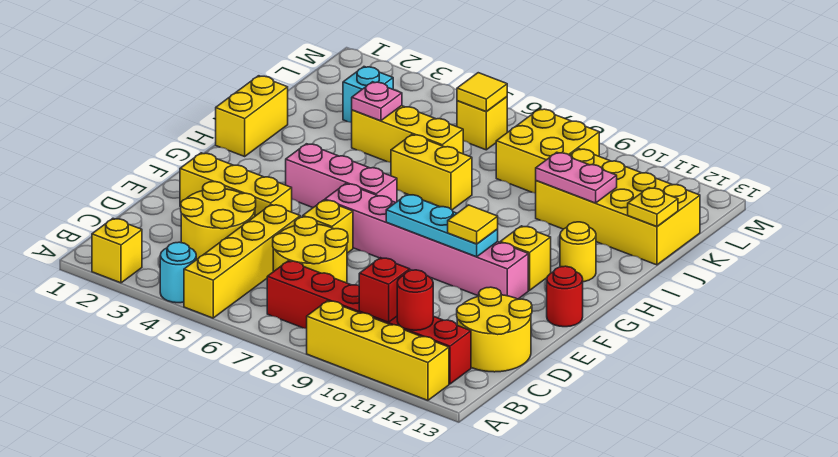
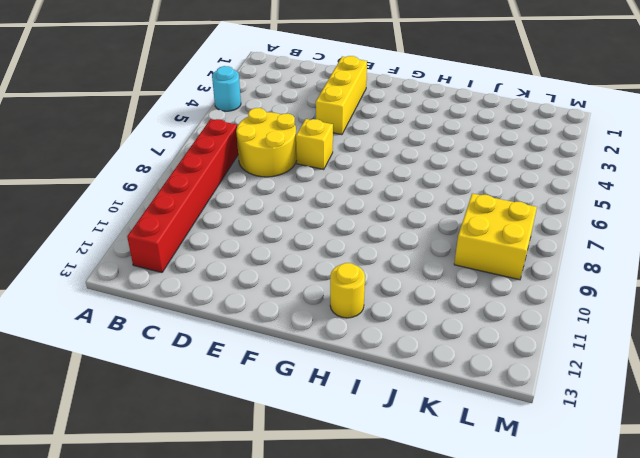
none -> yellow brick A2 level 1
none -> yellow brick A5:D5 level 1
none -> yellow brick A9:A12 level 1
none -> yellow round brick C3:D4 level 1

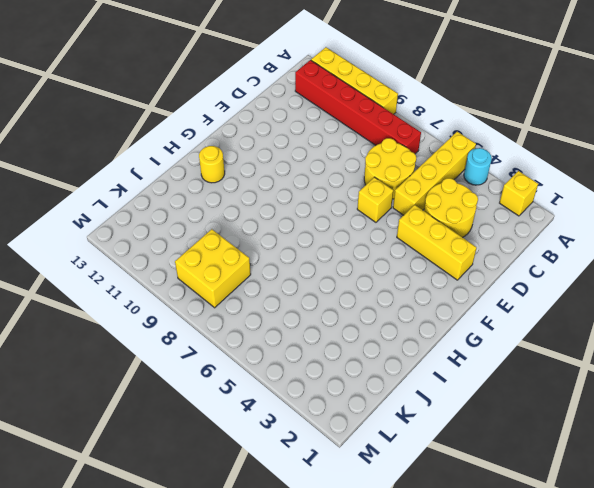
none -> yellow round brick C12:D13 level 1
none -> pink brick F6:F11 level 1
none -> red round brick F13 level 1
none -> pink brick G4:G6 level 1

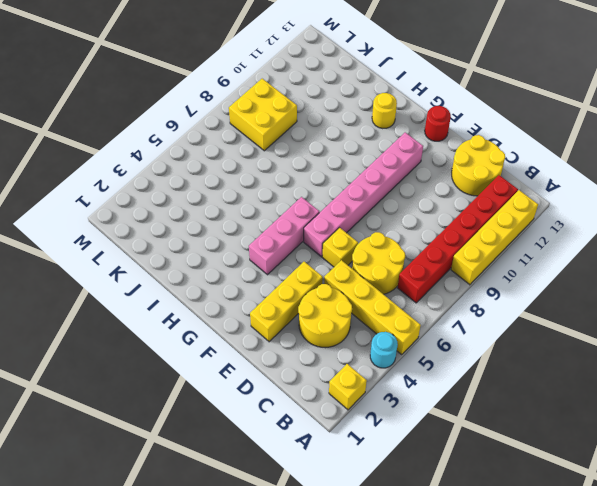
none -> yellow brick G11 level 1
none -> yellow brick H1:I1 level 1
none -> yellow brick I6:I7 level 1
none -> yellow brick J4:J6 level 1

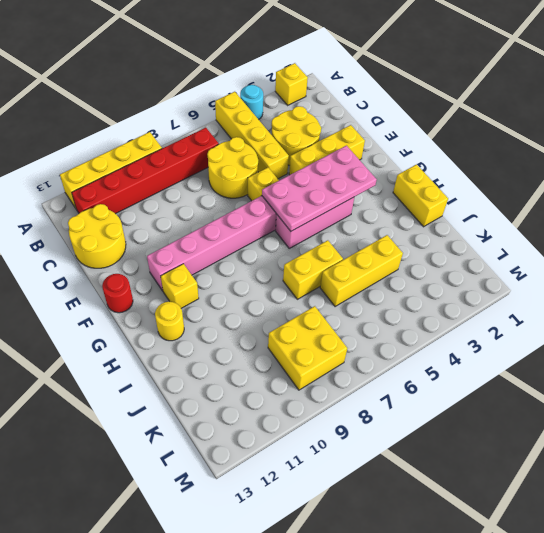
pink plate F3:G6 level 2 -> none
none -> yellow brick J10:K13 level 1
none -> cyan brick K3 level 1
none -> yellow brick L6 level 1
none -> red brick B10 level 2

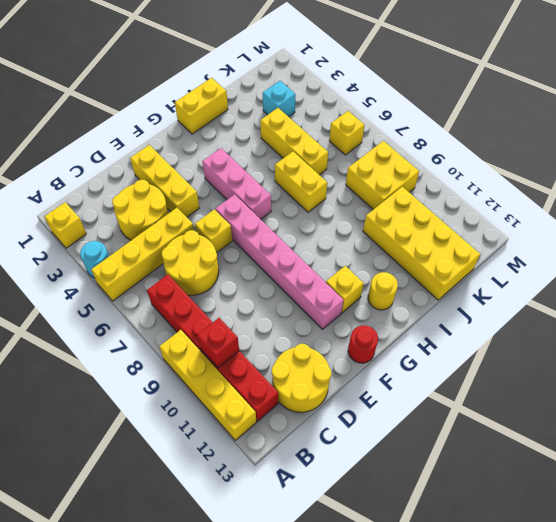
none -> red round brick B11 level 2
none -> cyan plate F8:F10 level 2
none -> pink plate J4 level 2
none -> pink plate J10:J11 level 2

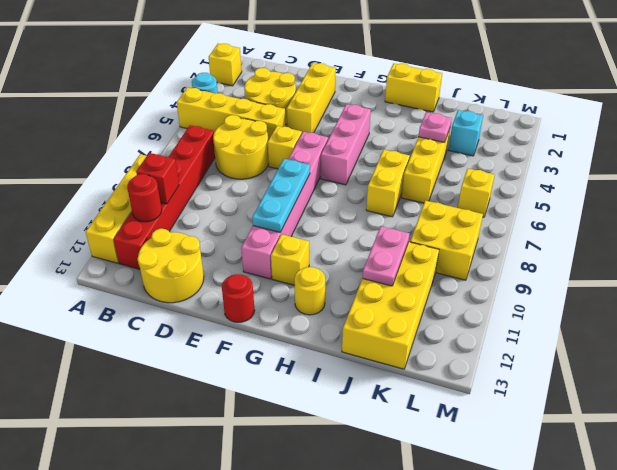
none -> yellow plate J13 level 2
none -> yellow tile L6 level 2
none -> yellow tile F10 level 3

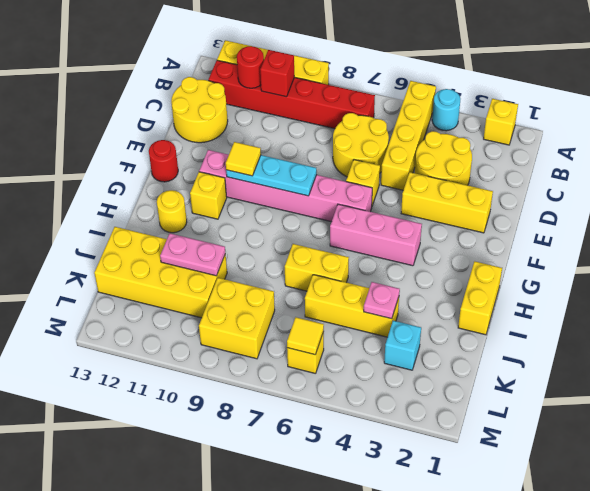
none -> yellow plate J13 level 2

